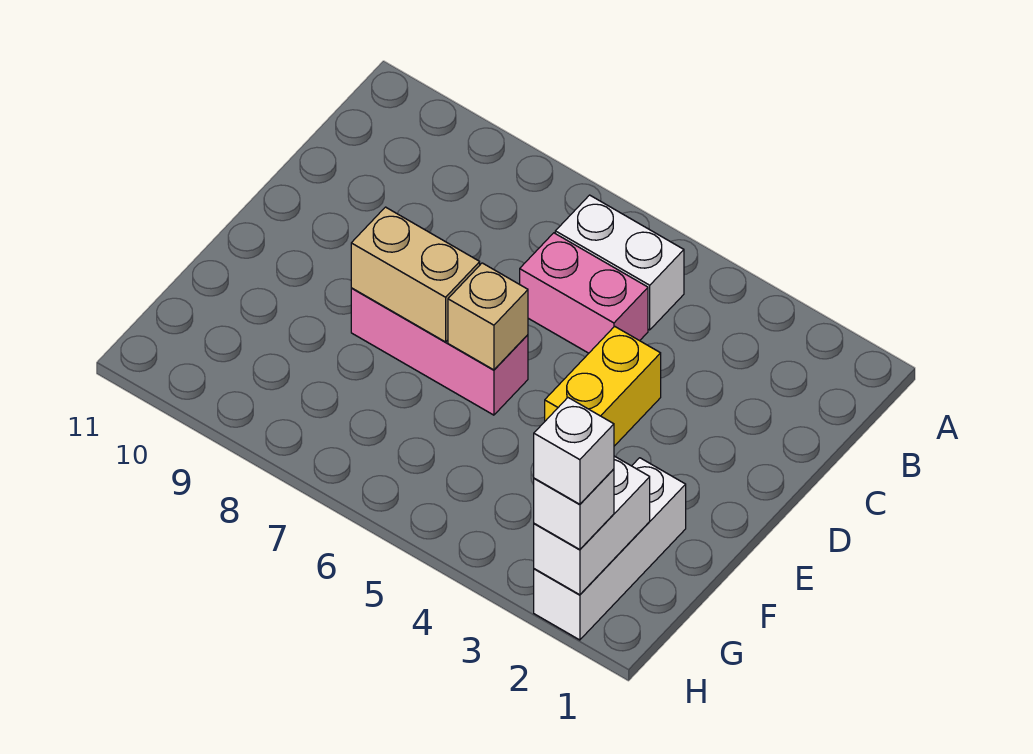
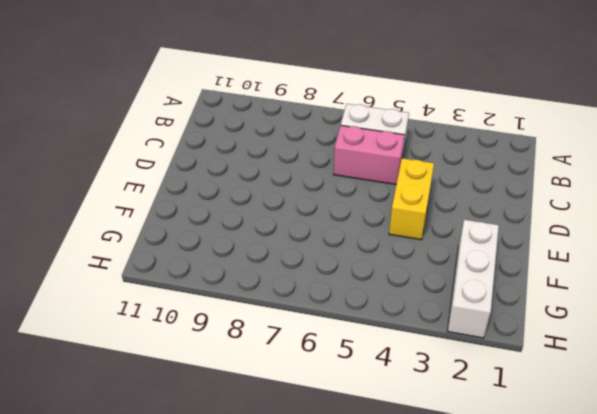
none -> pink brick E6:E8 level 1
none -> tan brick E6 level 2

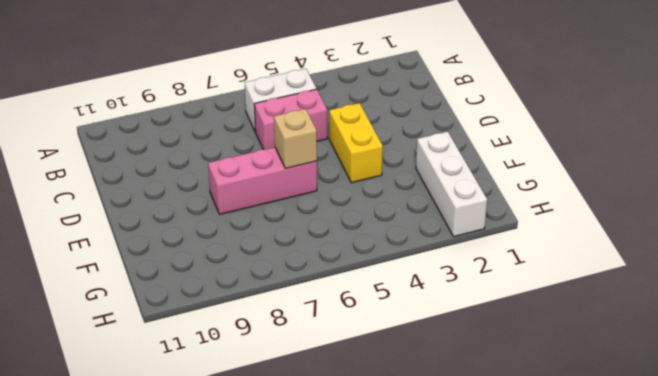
none -> tan brick E7:E8 level 2
none -> white brick G2:H2 level 2

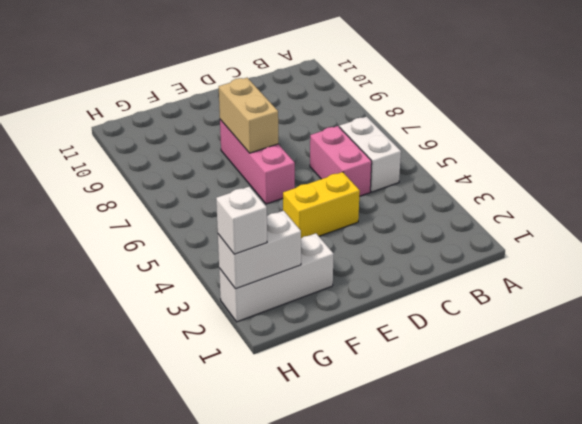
none -> tan brick E6 level 2
none -> white brick H2 level 4

